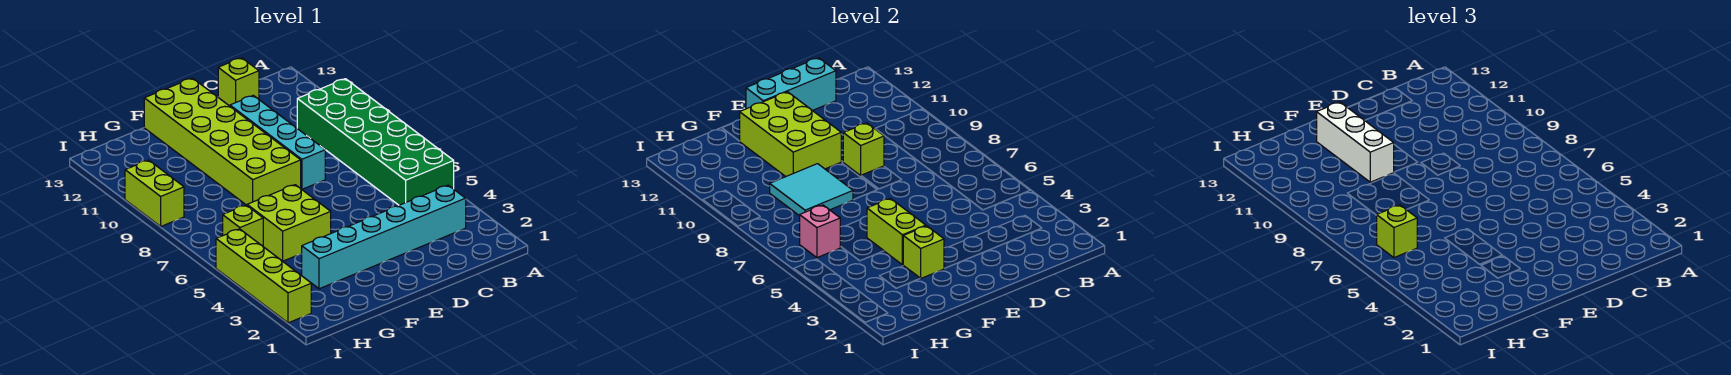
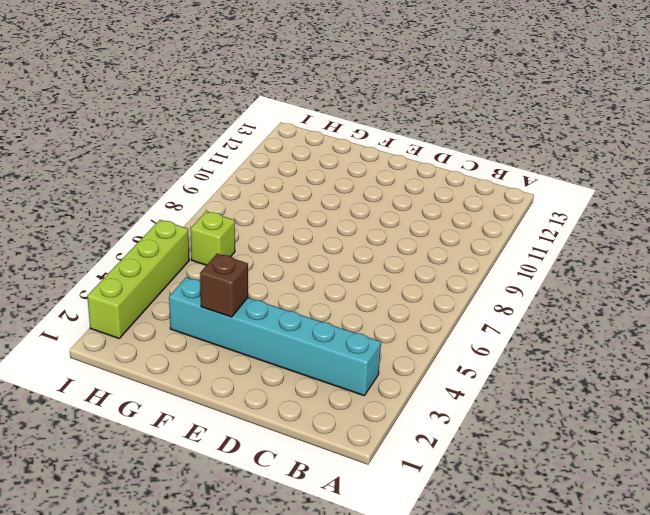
brown brick F3 level 2 -> lime brick F3 level 2
none -> green brick A5:B10 level 1
none -> lime brick C13 level 1
none -> cyan brick D8:D11 level 1

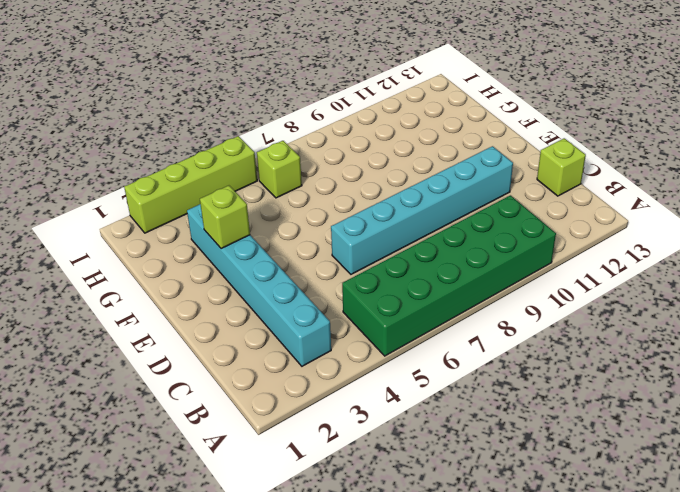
cyan brick D6:D11 level 1 -> cyan brick D8:D11 level 1
none -> lime brick E8:F13 level 1
none -> lime brick F5:G6 level 1
none -> lime brick I9:I10 level 1

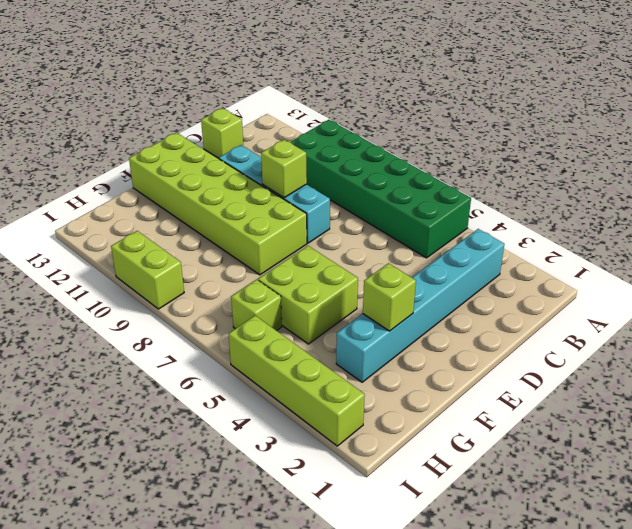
none -> cyan brick C13:E13 level 2
none -> lime brick E10:F12 level 2
none -> lime brick F4:F5 level 2

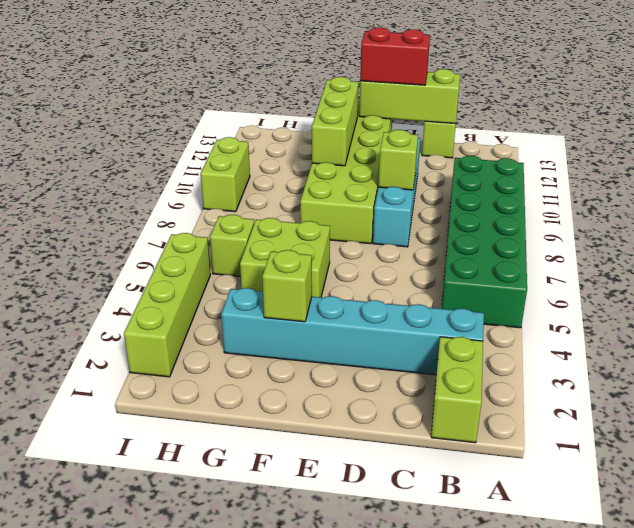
lime brick B1:B2 level 1 -> lime brick F4:F5 level 2
lime brick C13:E13 level 2 -> cyan brick C13:E13 level 2
red brick D13:E13 level 3 -> none
lime brick F10:F12 level 2 -> lime brick E10:F12 level 2
none -> cyan tile F8:G9 level 2
none -> pink brick H6 level 2
none -> white brick F10:F12 level 3

